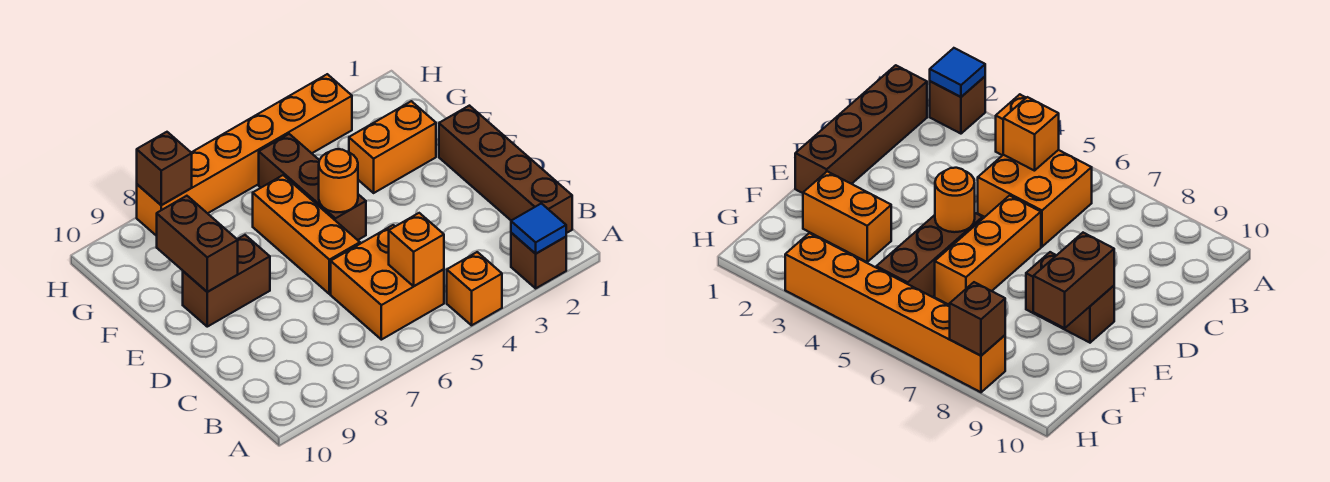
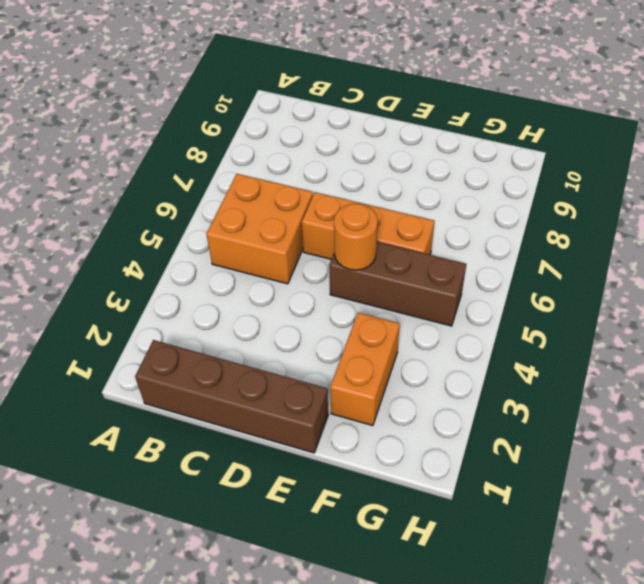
none -> brown brick A2 level 1
none -> orange brick A4 level 1
none -> brown brick E8:E9 level 1

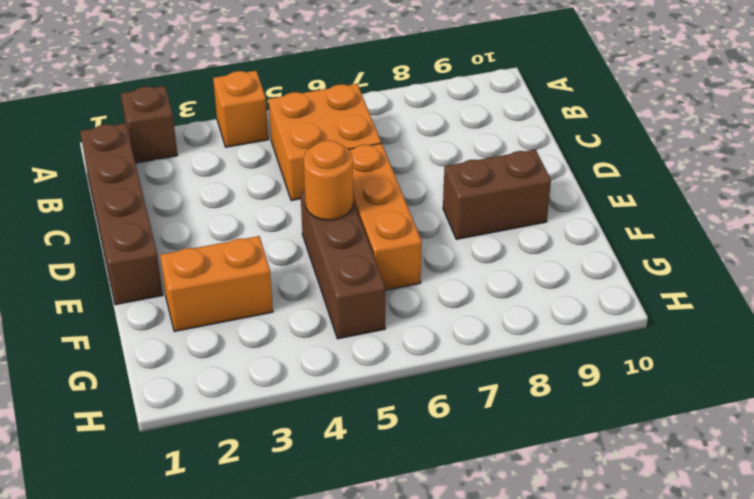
none -> orange brick H3:H8 level 1
none -> blue tile A2 level 2
none -> orange brick B5 level 2

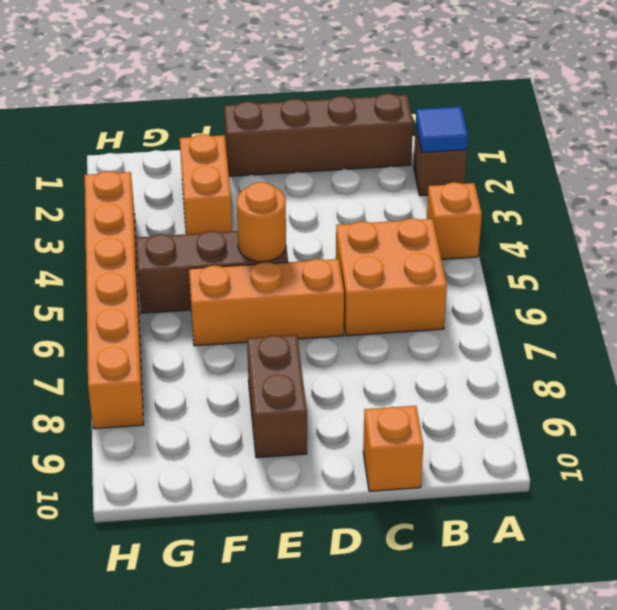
orange brick C10 level 1 -> orange brick B5 level 2
none -> brown brick E9:F9 level 2
none -> brown brick H8 level 2

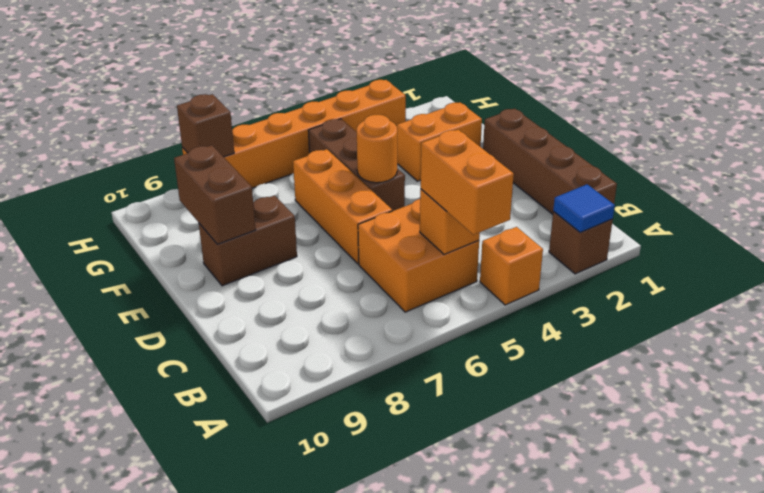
orange brick A5:B5 level 3 -> none

